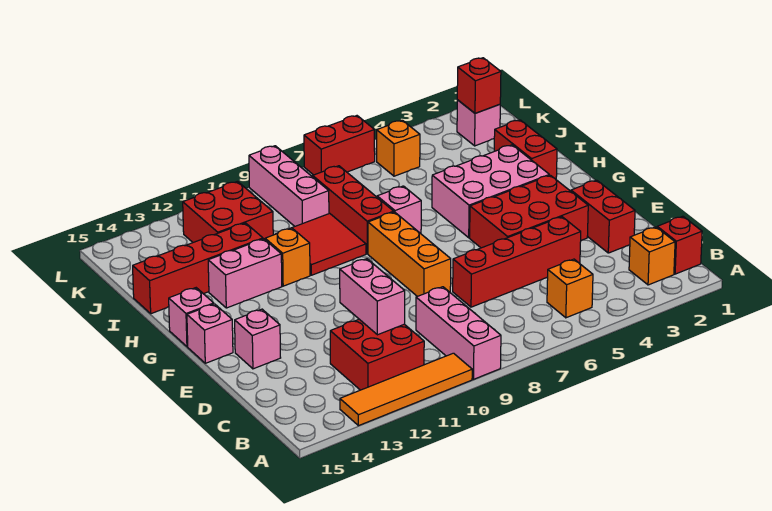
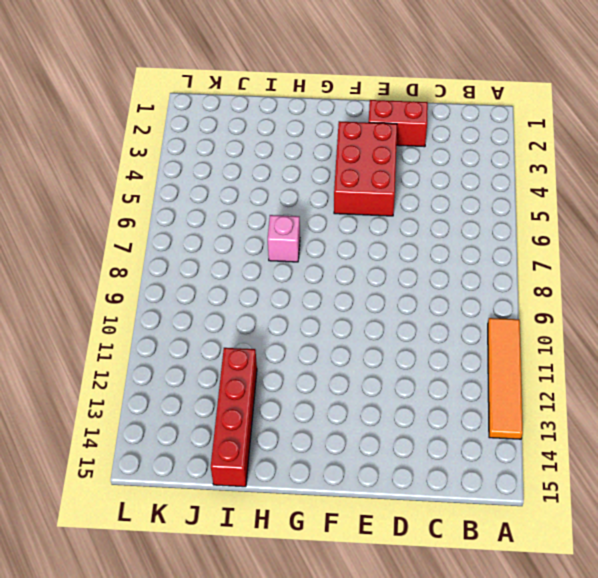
none -> pink brick A9:C9 level 1
none -> red brick B1 level 1
none -> orange brick B2 level 1

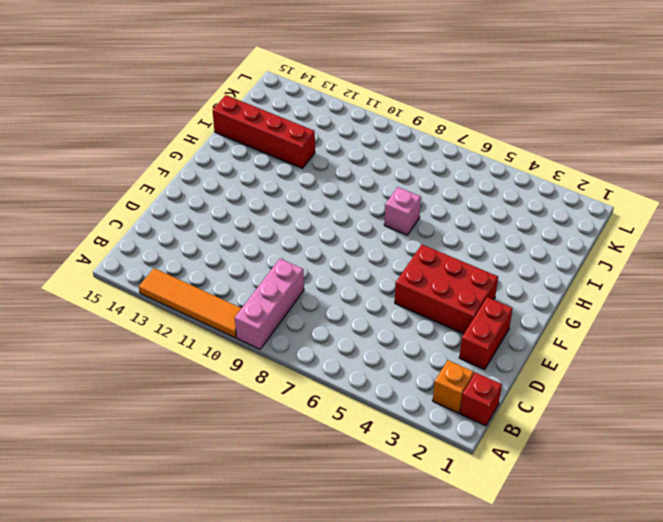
none -> orange brick B5 level 1
none -> red brick B11:C12 level 1
none -> red brick D4:D7 level 1

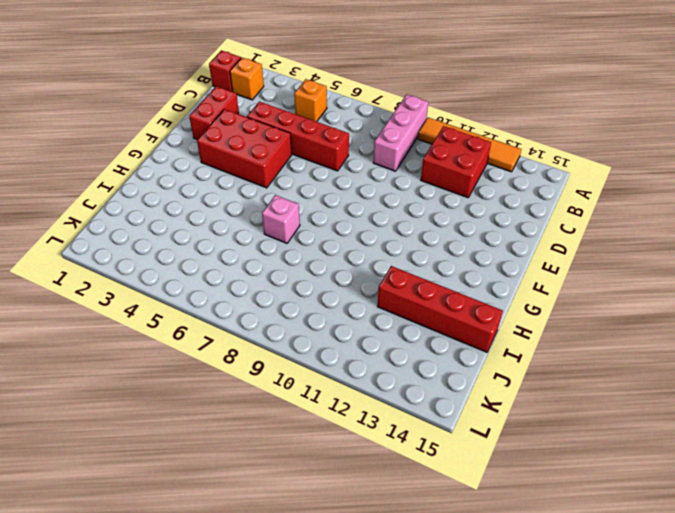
none -> orange brick E8:G8 level 1
none -> pink brick E14 level 1
none -> pink brick F15 level 1

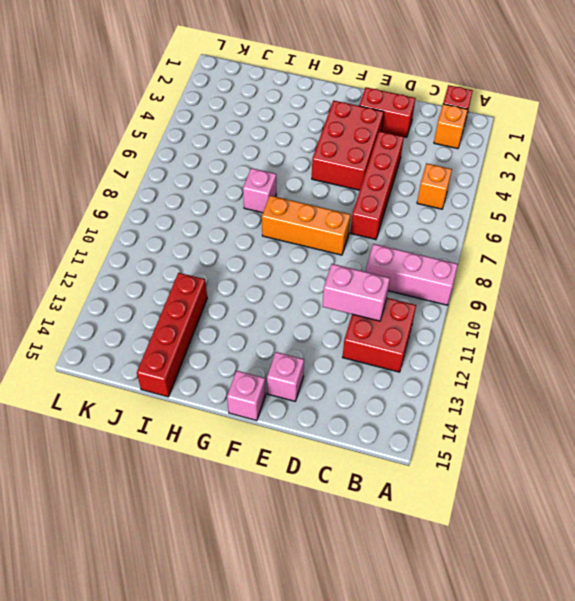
none -> orange tile A10:A13 level 1
none -> pink brick G3:H5 level 1
none -> pink brick G15 level 1

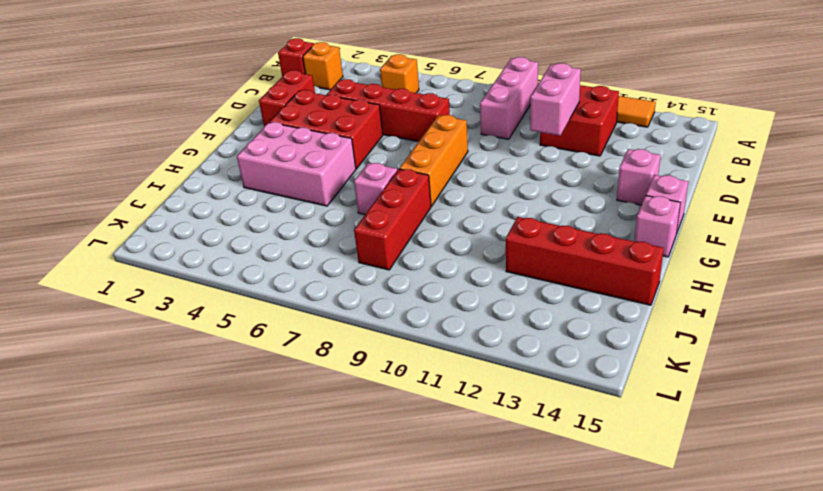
none -> red brick H2:I2 level 1
none -> red tile H9:I10 level 1
none -> orange brick H11 level 1

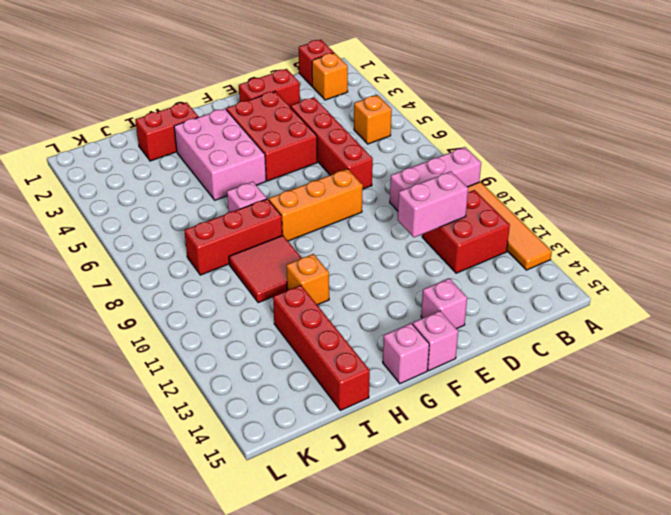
none -> pink brick H12:H13 level 1
none -> pink brick J9:L9 level 1
none -> red brick J11:K12 level 1

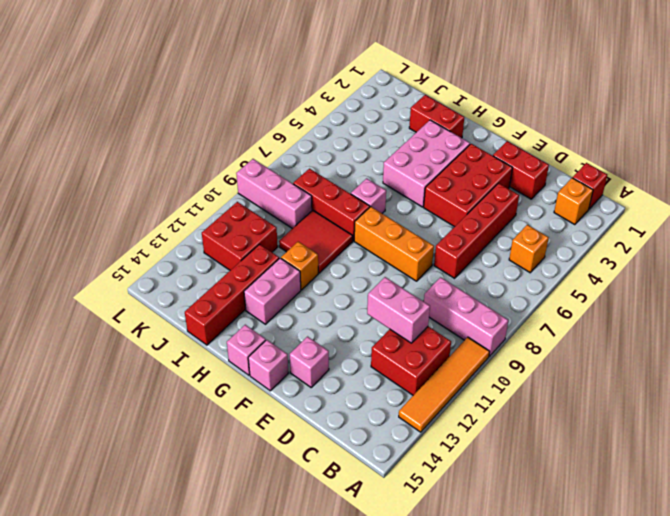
none -> pink brick K2 level 1
none -> orange brick K5 level 1
none -> red brick L6:L7 level 1

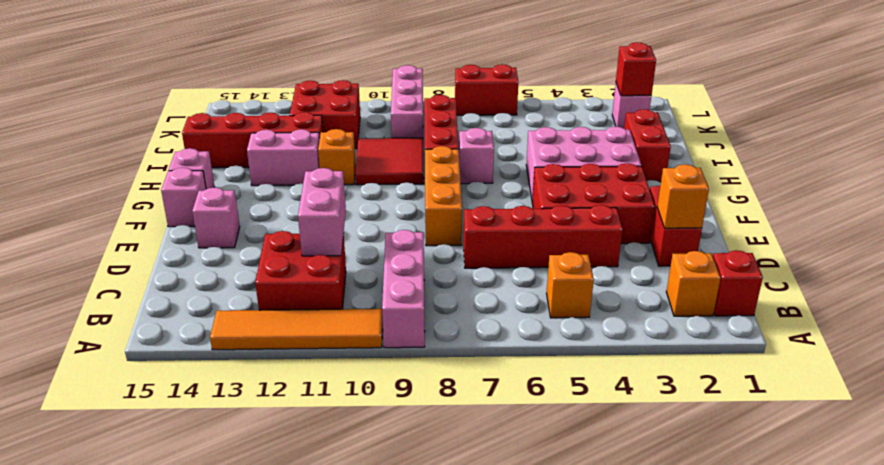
orange brick D2 level 2 -> orange brick K5 level 1

